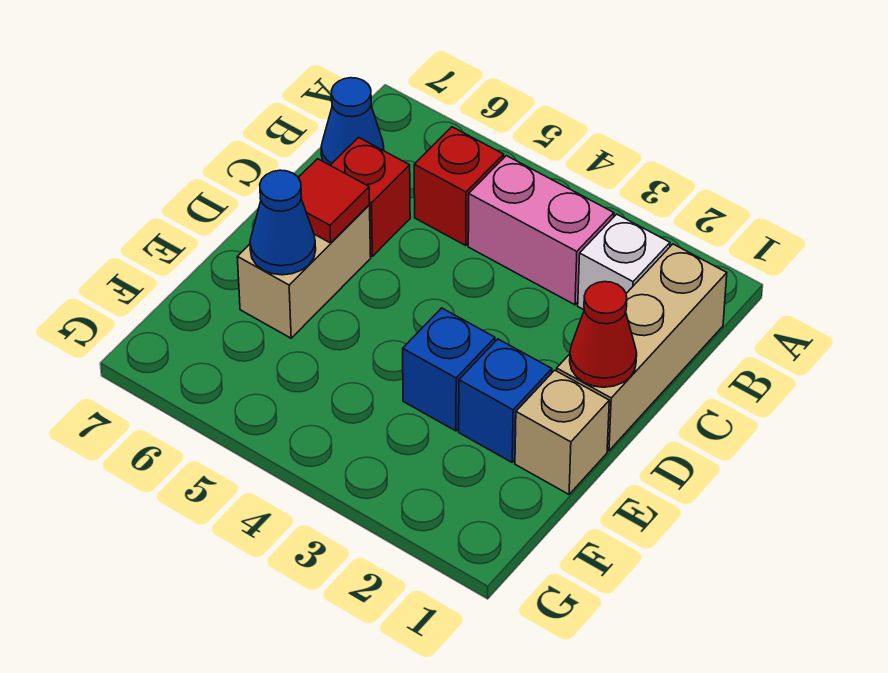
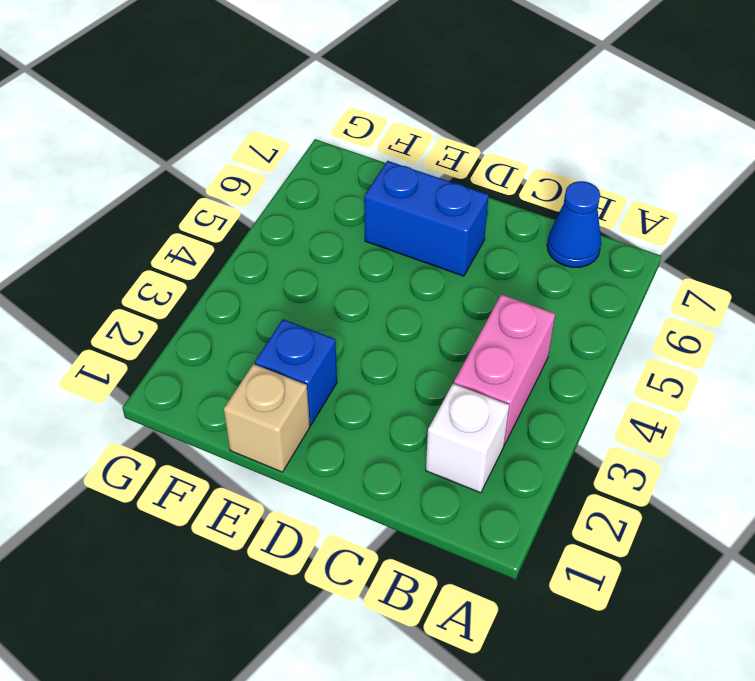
blue brick D6:E6 level 1 -> tan brick D6:E6 level 1
none -> tan brick B1:D1 level 1
none -> red brick B5 level 1
none -> red brick C6 level 1

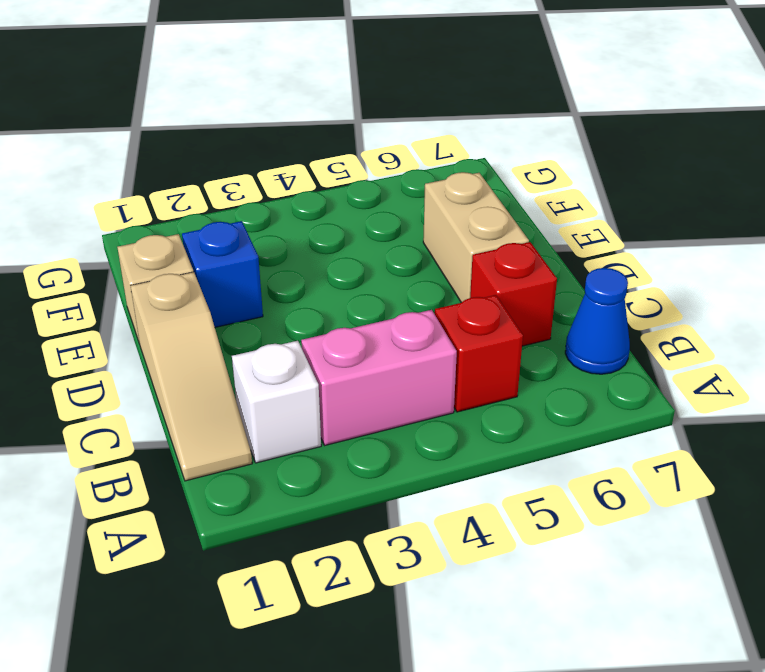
tan slope B1:D1 level 1 top D -> tan brick B1:D1 level 1
none -> blue brick E3 level 1
none -> red cone D1 level 2
none -> red tile D6 level 2

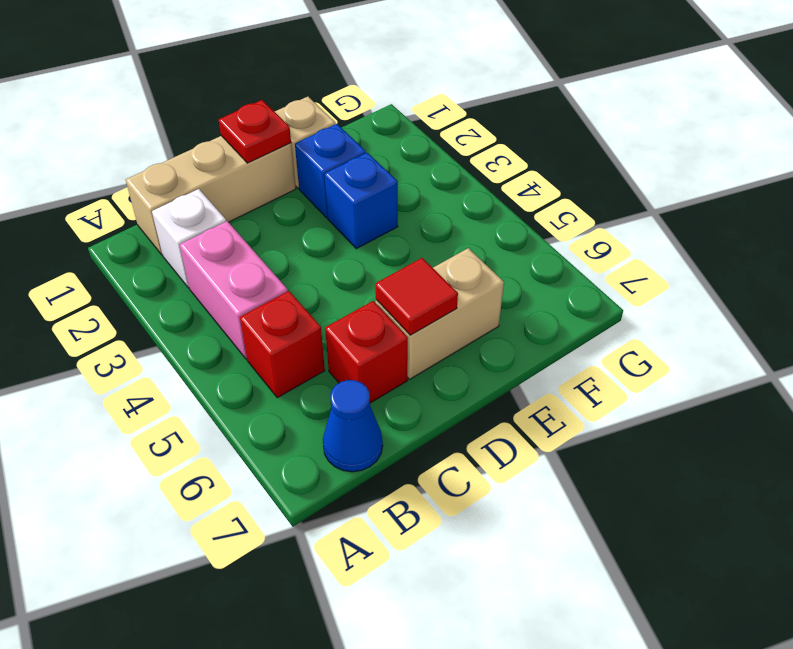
red plate D1 level 2 -> red cone D1 level 2
none -> blue cone E6 level 2

